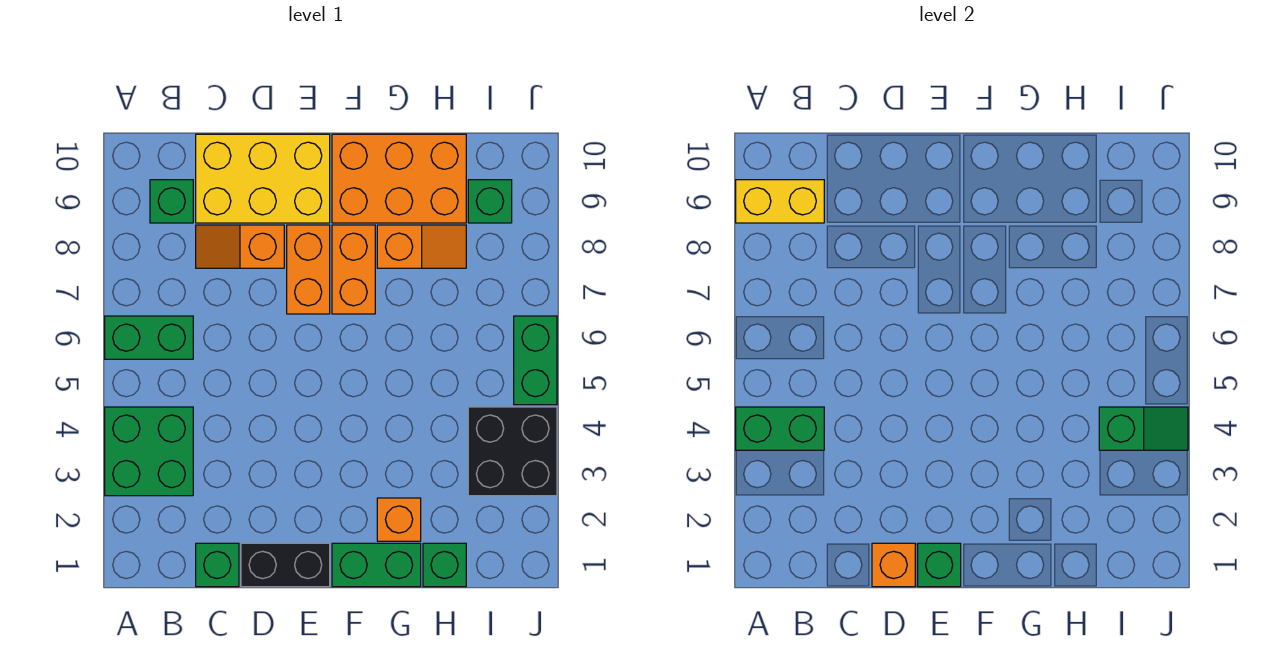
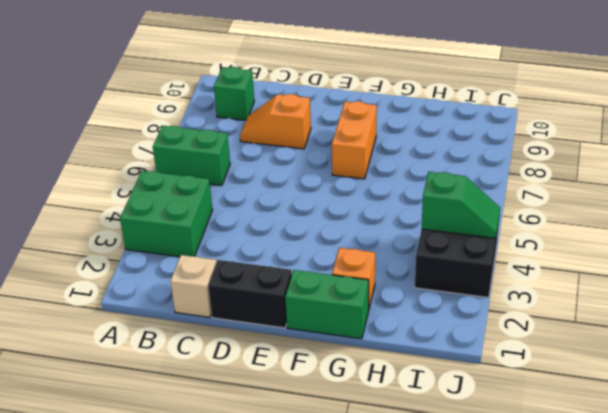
tan brick C1 level 1 -> green brick C1 level 1
none -> yellow brick C9:E10 level 1
none -> orange brick E7:E8 level 1
none -> orange brick F9:H10 level 1

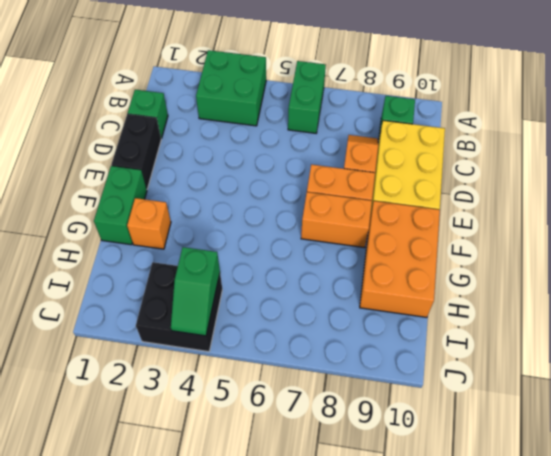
none -> orange slope G8:H8 level 1 top G
none -> green brick H1 level 1
none -> green brick I9 level 1

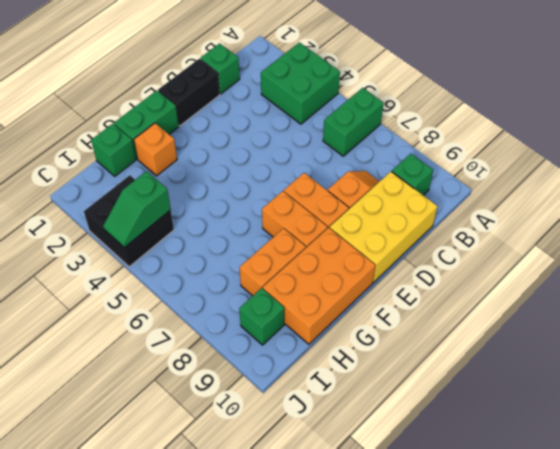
orange brick G8:H8 level 1 -> orange slope G8:H8 level 1 top G
none -> green brick J5:J6 level 1
none -> green brick A4:B4 level 2
none -> yellow brick A9:B9 level 2

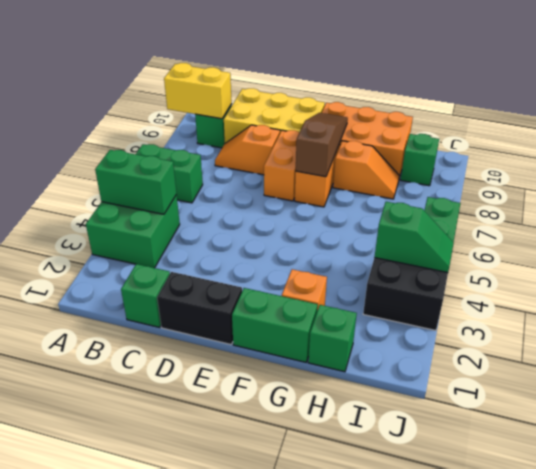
brown slope F7:F9 level 2 top 7 -> none
none -> orange brick D1 level 2
none -> green brick E1 level 2

